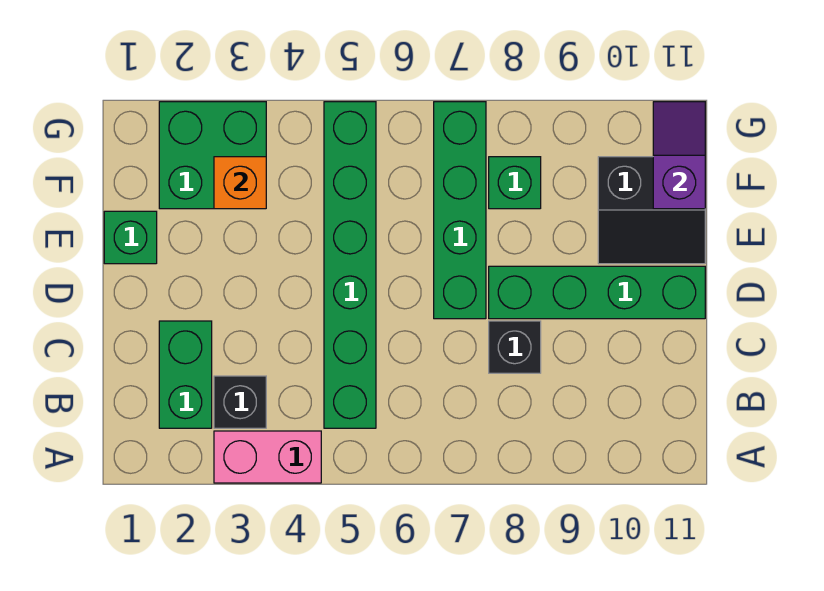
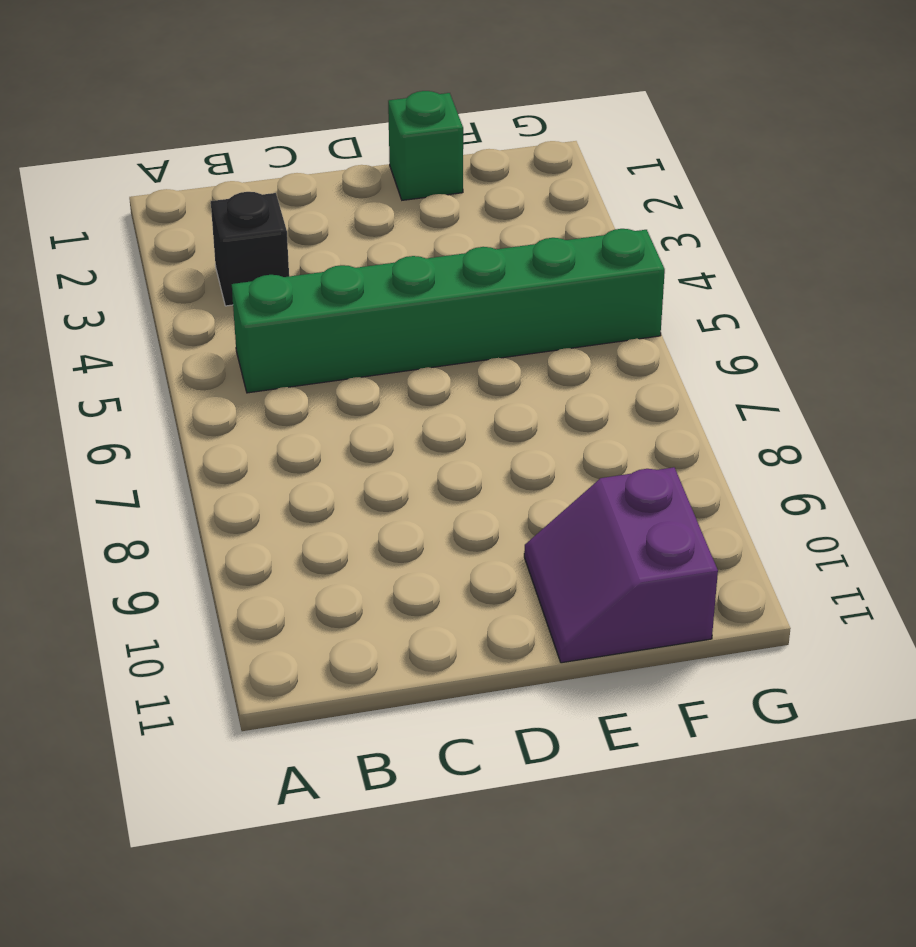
purple slope E10:F11 level 1 top F -> black slope E10:F11 level 1 top F
none -> pink brick A3:A4 level 1
none -> green brick B2:C2 level 1
none -> black brick C8 level 1

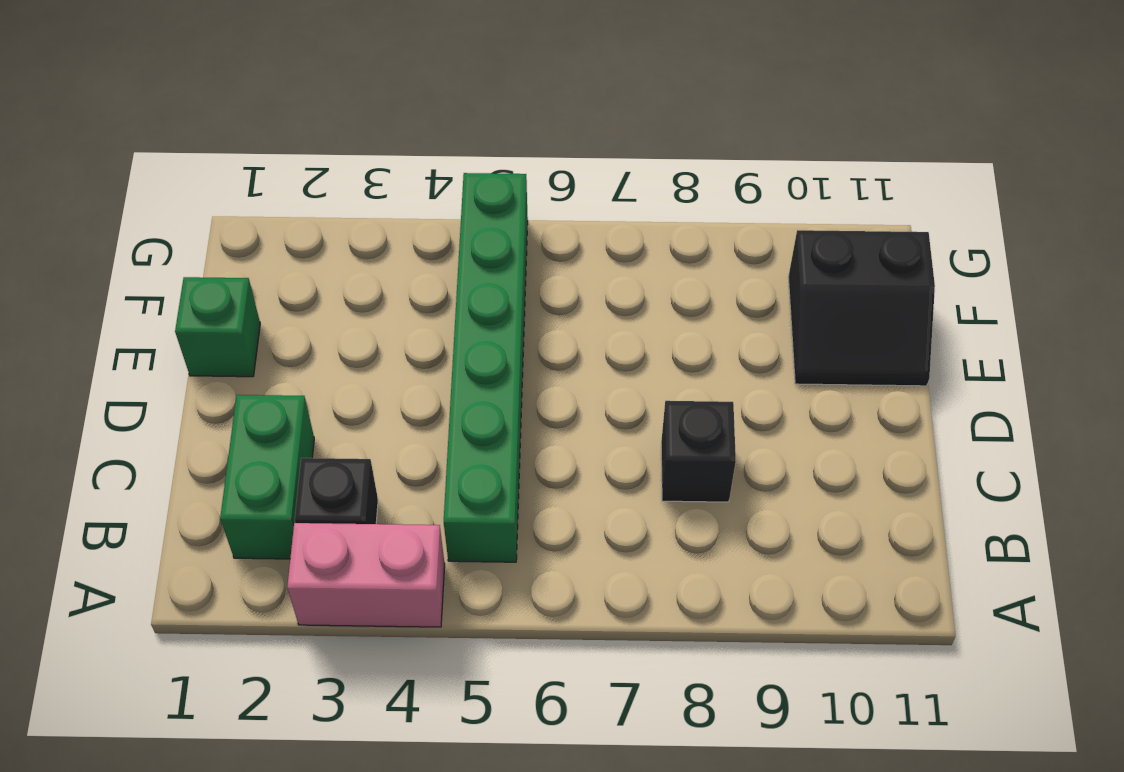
none -> green brick D7:G7 level 1
none -> green brick D8:D11 level 1
none -> green brick F2:G3 level 1

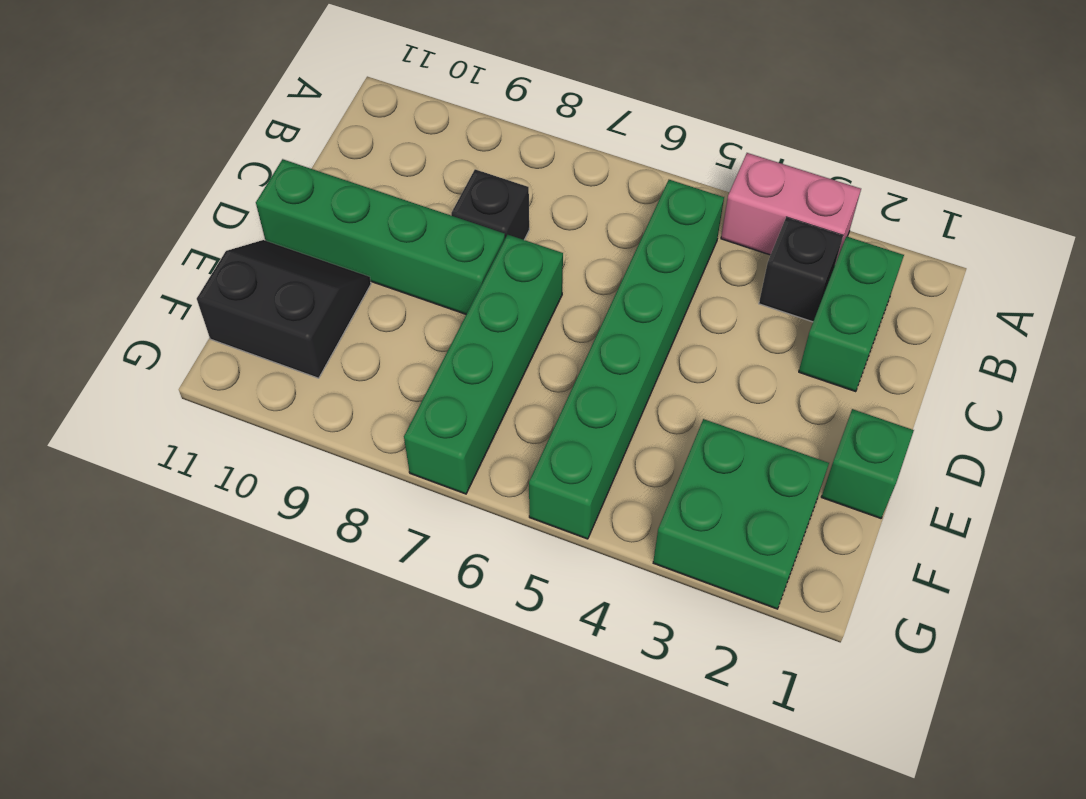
none -> green brick F8 level 1
none -> orange brick F3 level 2
none -> purple slope F11:G11 level 2 top F

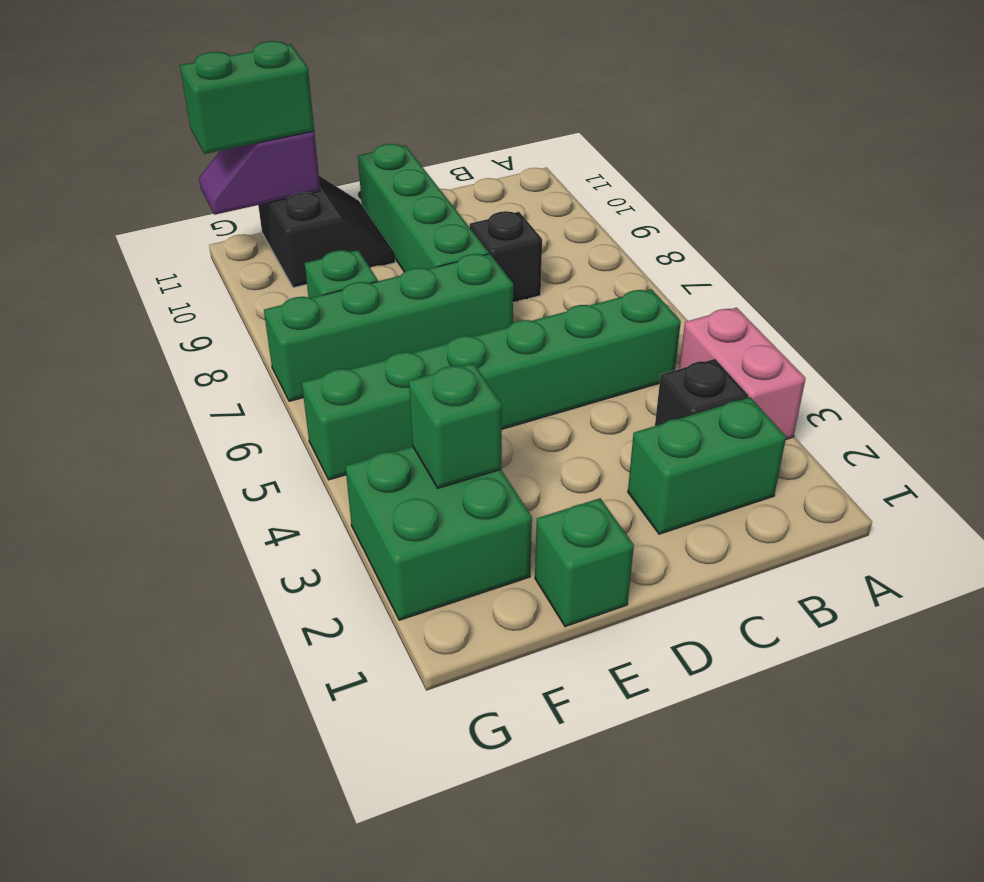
green brick F3 level 2 -> orange brick F3 level 2
green brick F11:G11 level 3 -> none

